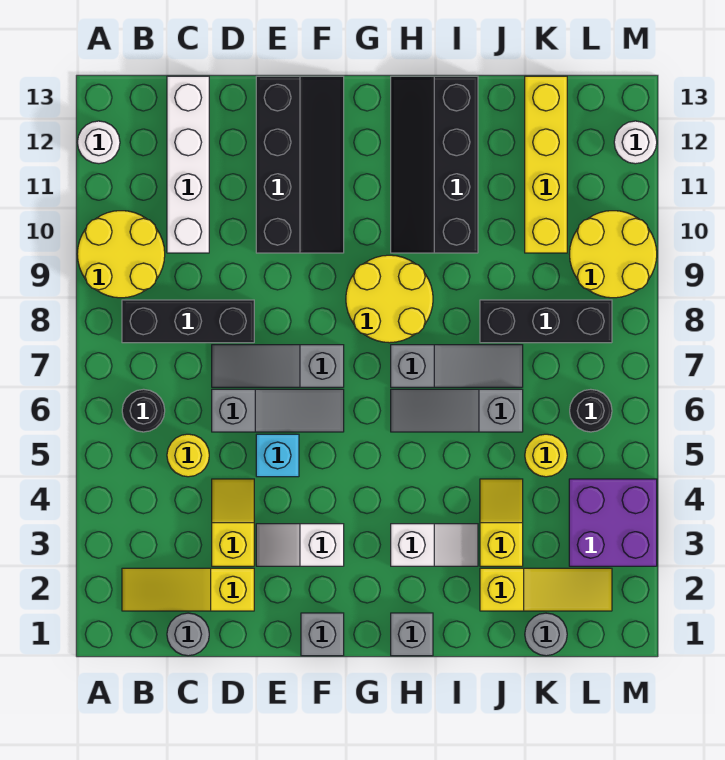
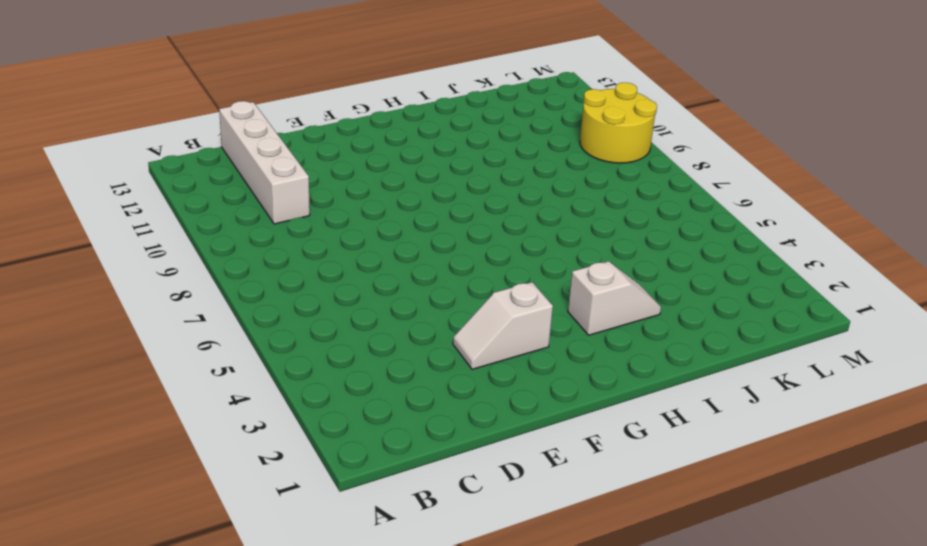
none -> yellow round brick A9:B10 level 1
none -> white round brick A12 level 1
none -> yellow slope B2:D2 level 1 top D
none -> black round brick B6 level 1

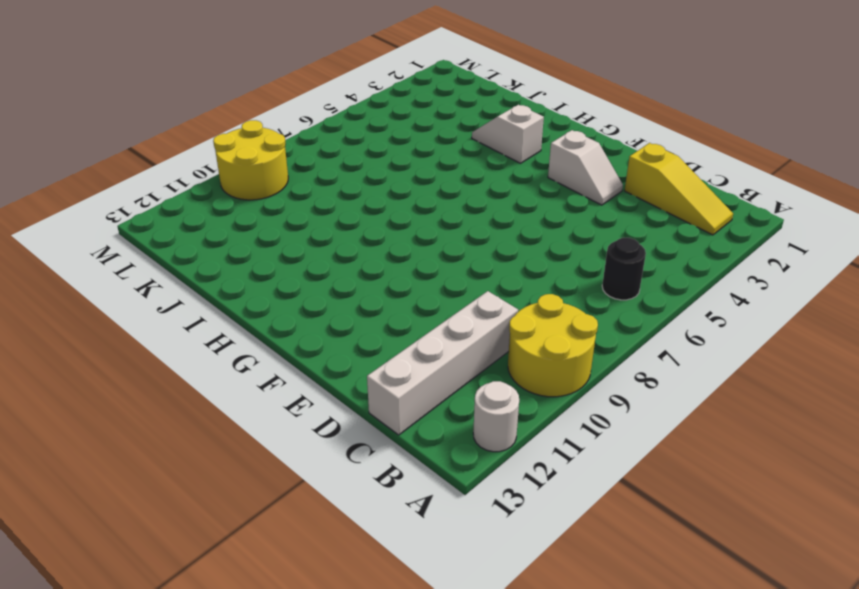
none -> black brick B8:D8 level 1
none -> grey round brick C1 level 1
none -> yellow round brick C5 level 1
none -> yellow slope D3:D4 level 1 top 3

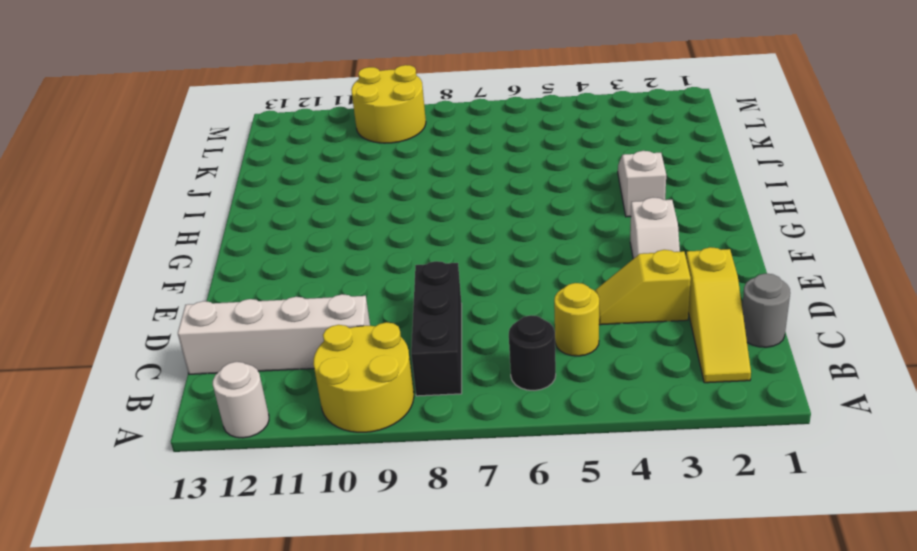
none -> grey slope D6:F6 level 1 top D
none -> grey slope D7:F7 level 1 top F
none -> cyan brick E5 level 1
none -> black slope E10:F13 level 1 top E

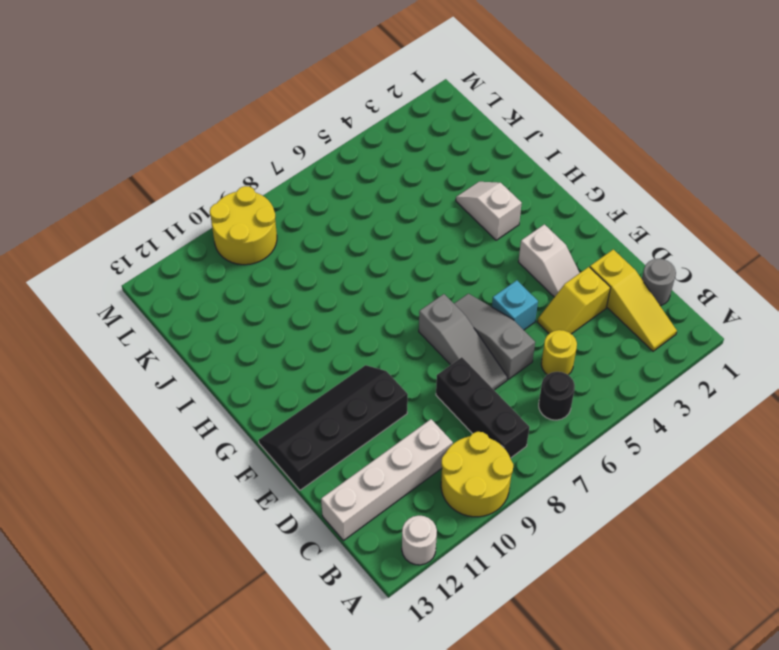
none -> grey brick F1 level 1
none -> yellow round brick G8:H9 level 1
none -> grey brick H1 level 1
none -> grey slope H6:J6 level 1 top J

